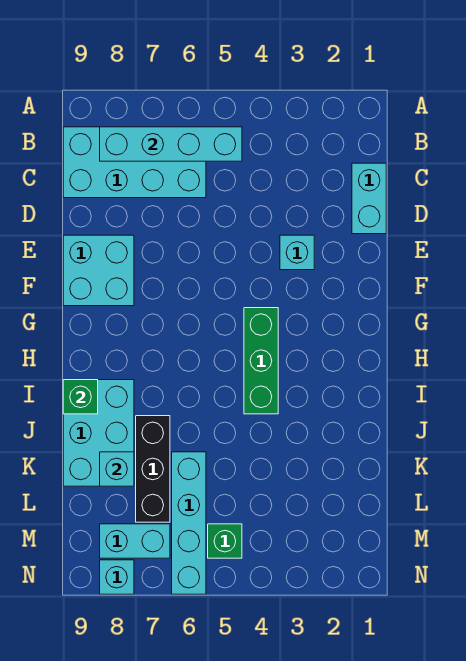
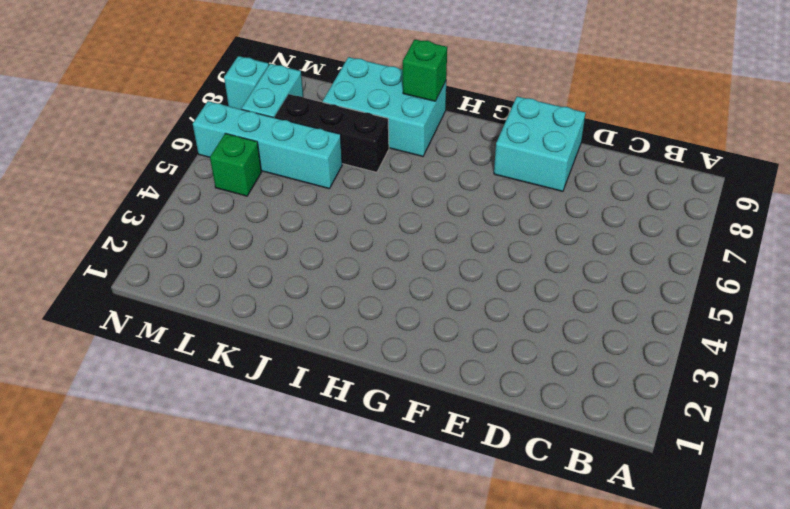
none -> cyan brick B6:C9 level 1
none -> cyan brick C1:D1 level 1
none -> cyan brick E3 level 1

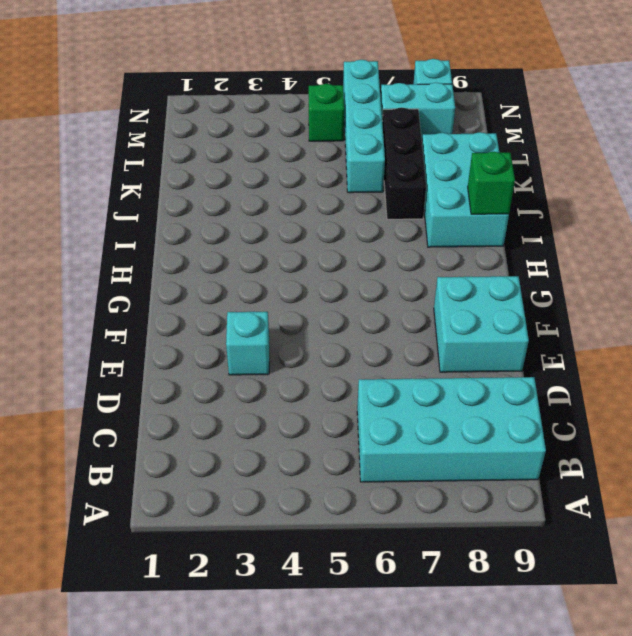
none -> cyan brick C1:D1 level 1
none -> green brick G4:I4 level 1
none -> cyan brick B5:B8 level 2

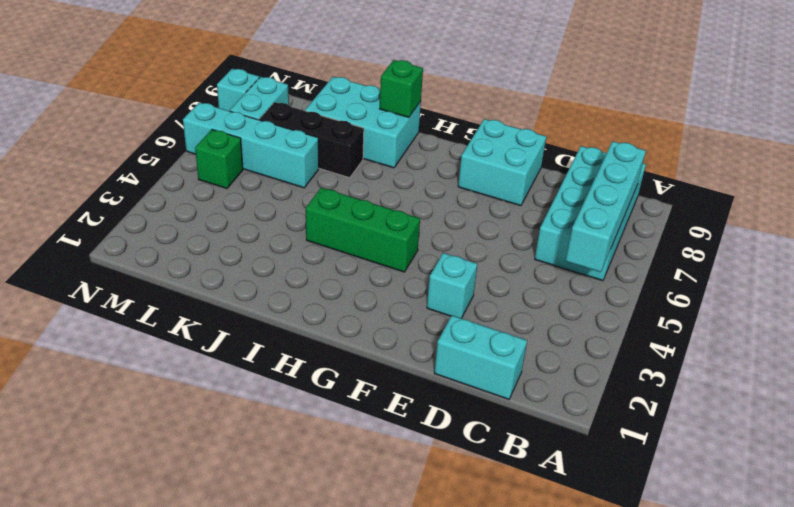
none -> cyan brick K8 level 2

